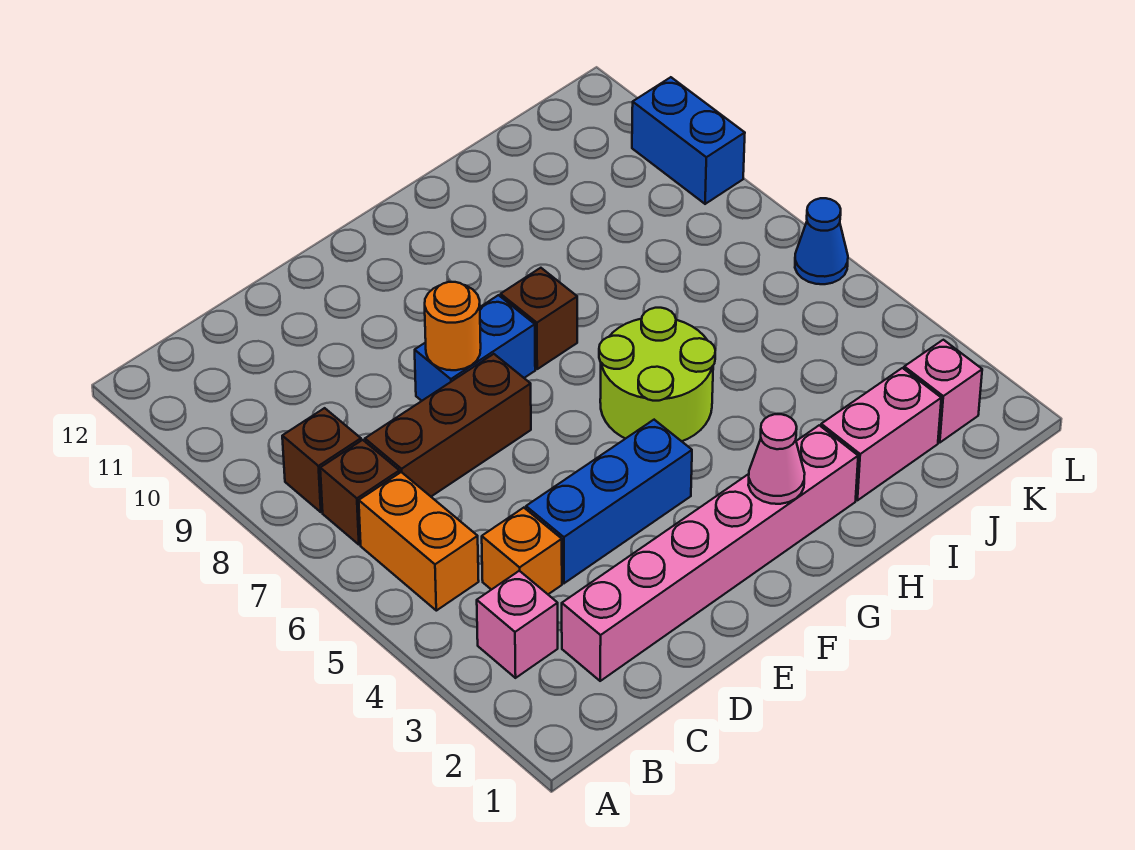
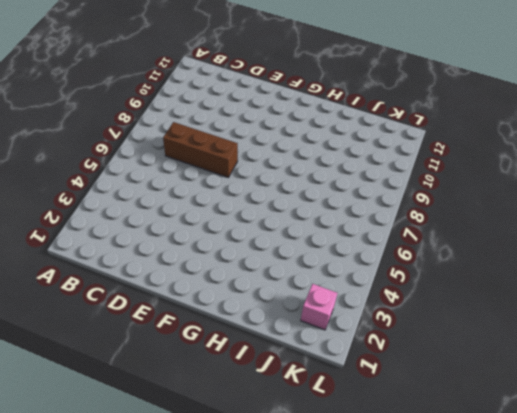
none -> pink brick B3 level 1
none -> orange brick B5:B6 level 1
none -> brown brick B7 level 1

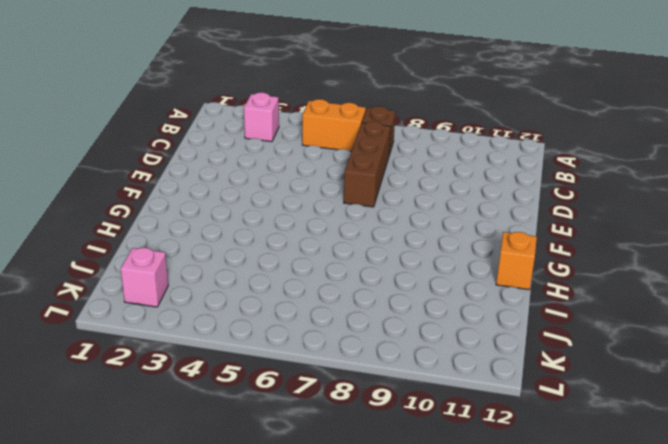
orange brick H12 level 1 -> orange brick C4 level 1
none -> brown brick B8 level 1
none -> pink brick C2:H2 level 1
none -> blue brick D4:F4 level 1

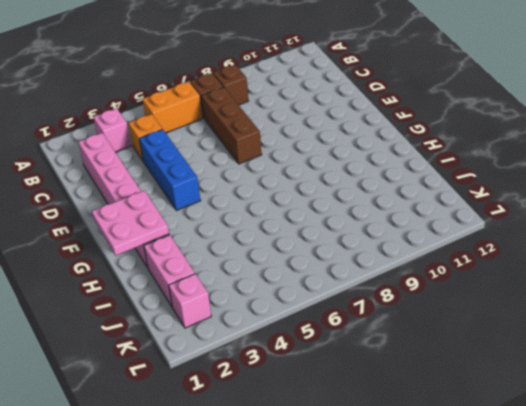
pink plate G1:H2 level 2 -> pink cone G2 level 2
none -> blue brick E8:F8 level 1
none -> lime round brick G5:H6 level 1
none -> brown brick G8 level 1

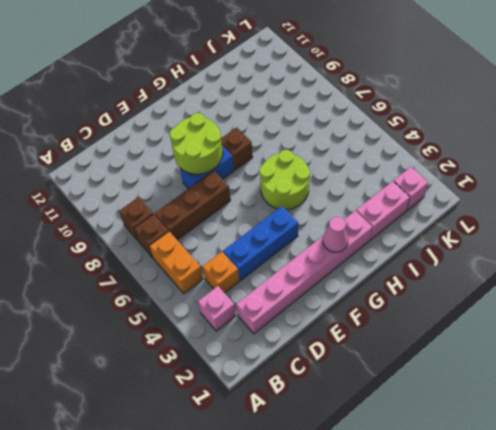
lime round brick E8:F9 level 2 -> orange round brick E8 level 2
none -> blue cone L6 level 1
none -> blue brick L9:L10 level 1

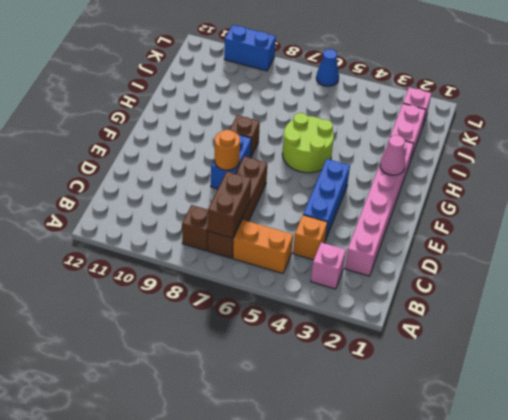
brown brick B7:C7 level 2 -> none

